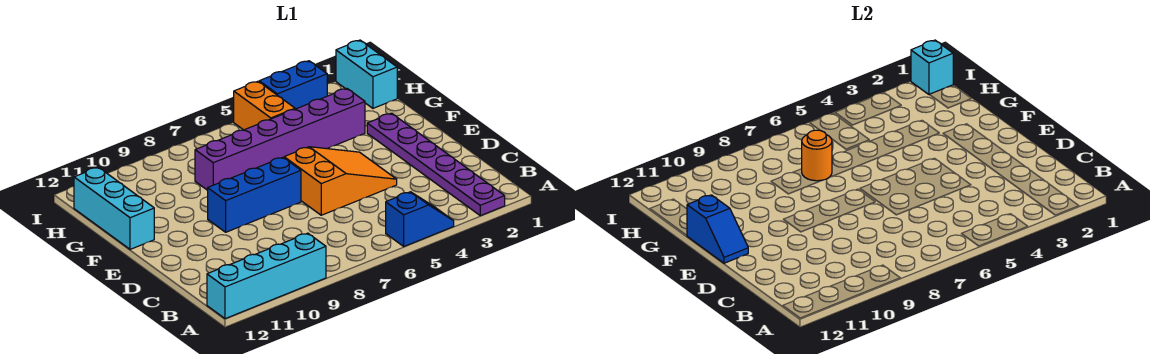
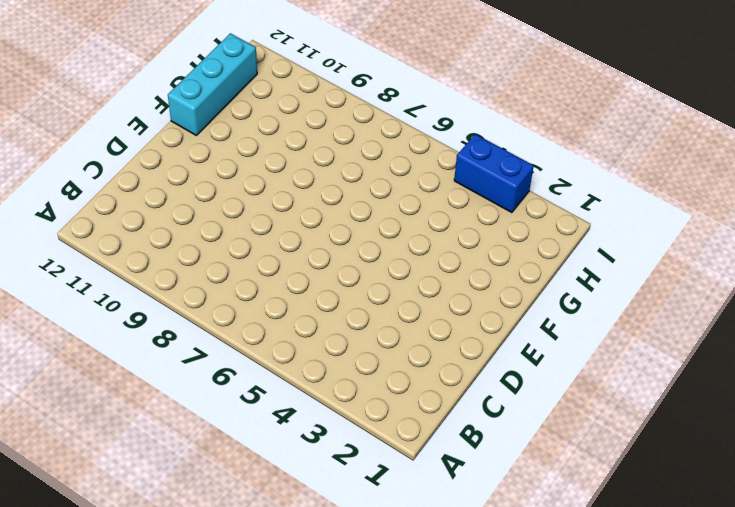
none -> purple plate A2:F2 level 1
none -> blue slope A4:A5 level 1 top 5
none -> cyan brick A9:A12 level 1

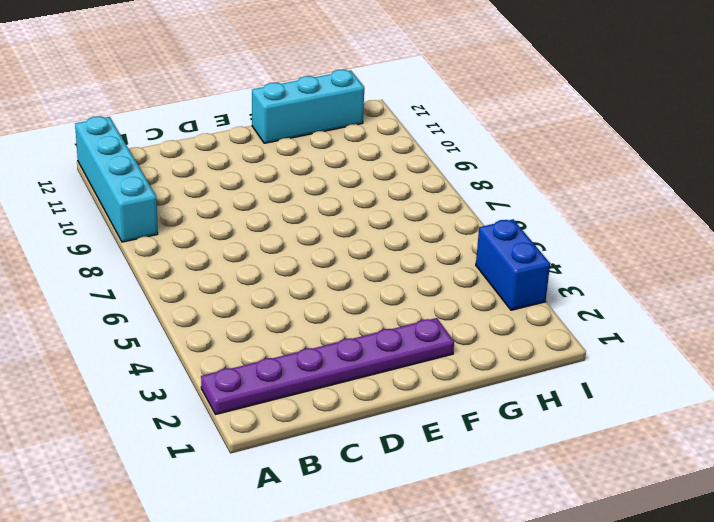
none -> blue slope A4:A5 level 1 top 5
none -> orange slope D4:E6 level 1 top 6
none -> blue brick E7:E9 level 1

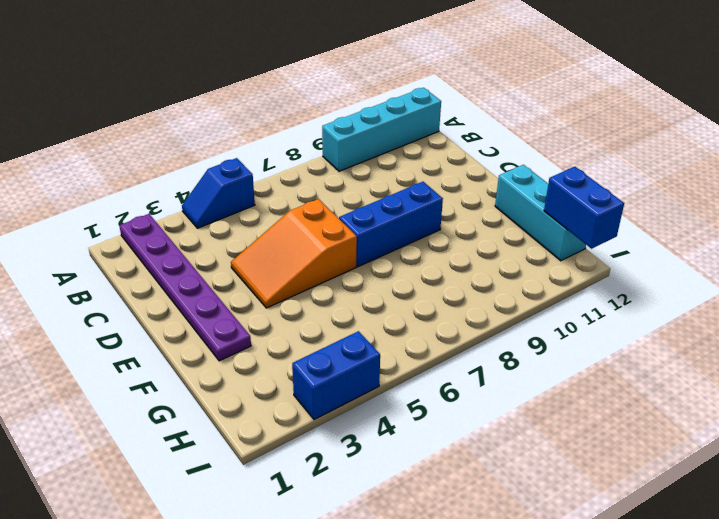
blue brick H12:I12 level 2 -> none
none -> purple brick G3:G8 level 1
none -> cyan brick H1:I1 level 1
none -> orange brick H5:I5 level 1

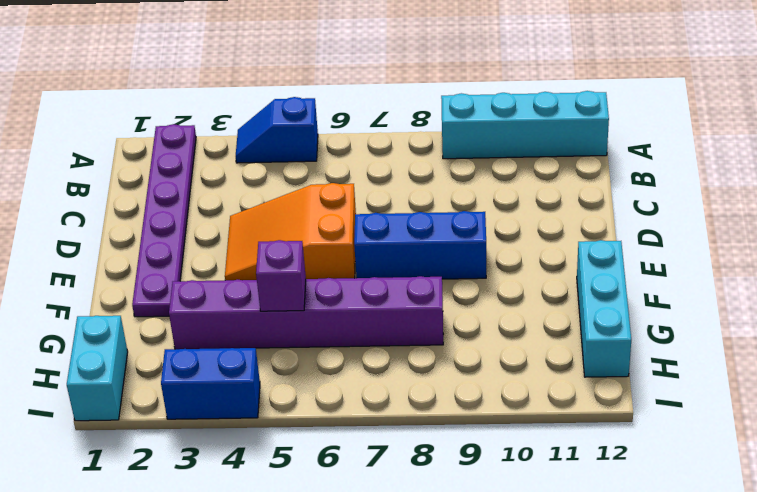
purple brick G5 level 2 -> none
none -> orange brick H5:I5 level 1
none -> blue slope E12:F12 level 2 top F
none -> orange round brick G7 level 2

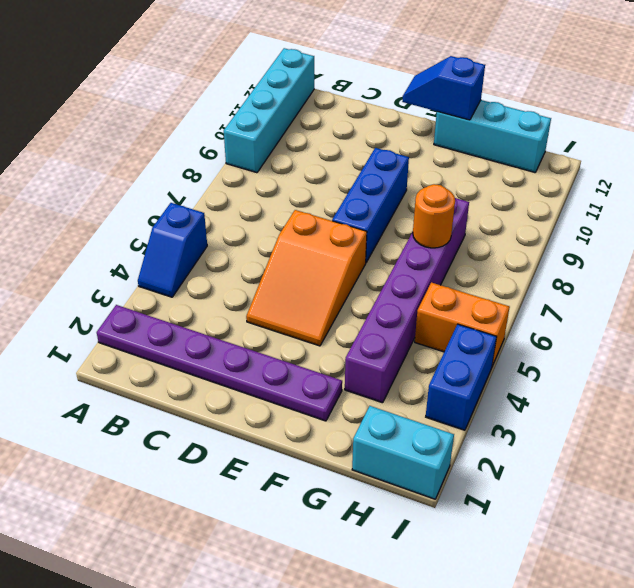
none -> cyan brick I1 level 2

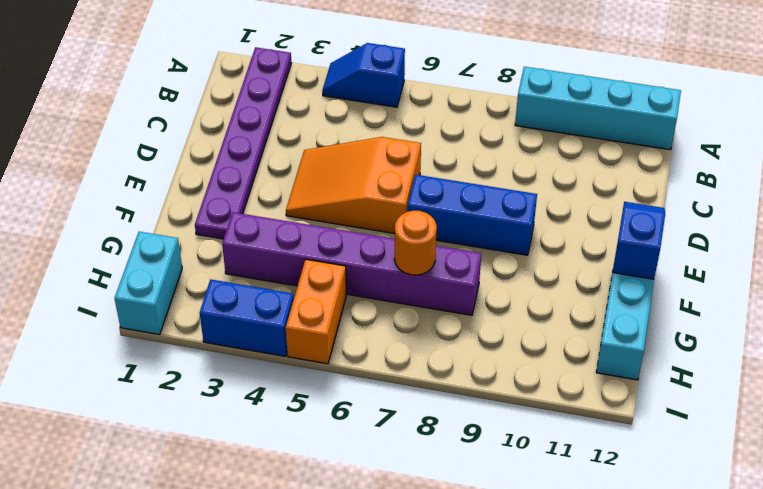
none -> cyan brick I1 level 2

